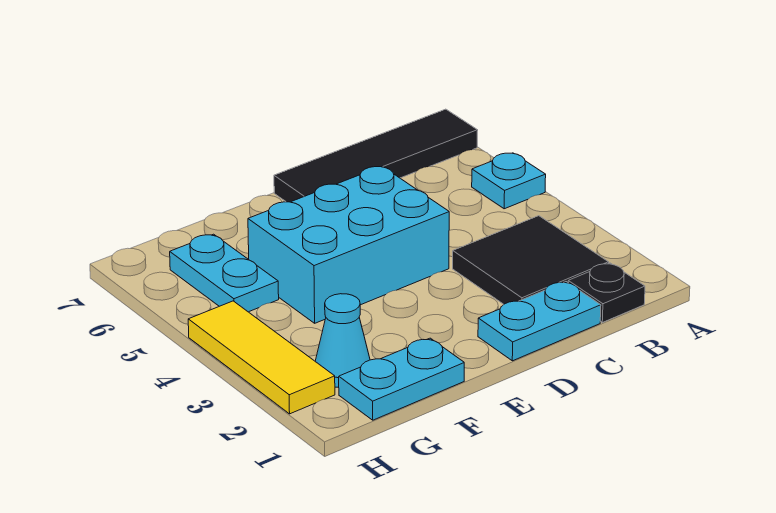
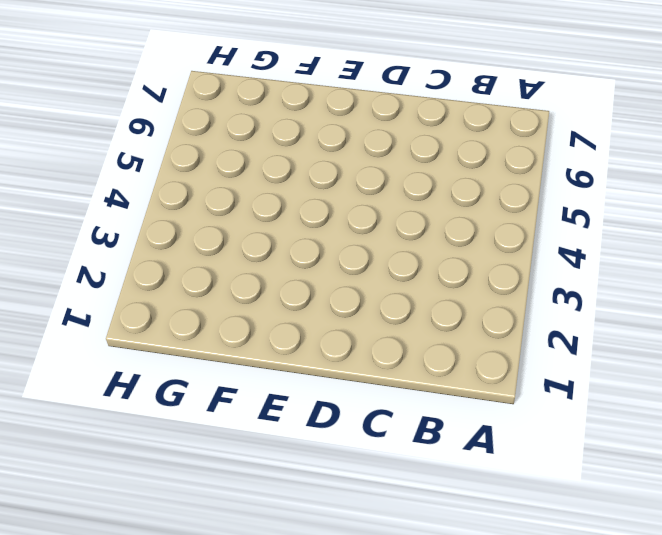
none -> cyan plate A5 level 1
none -> black tile A7:D7 level 1

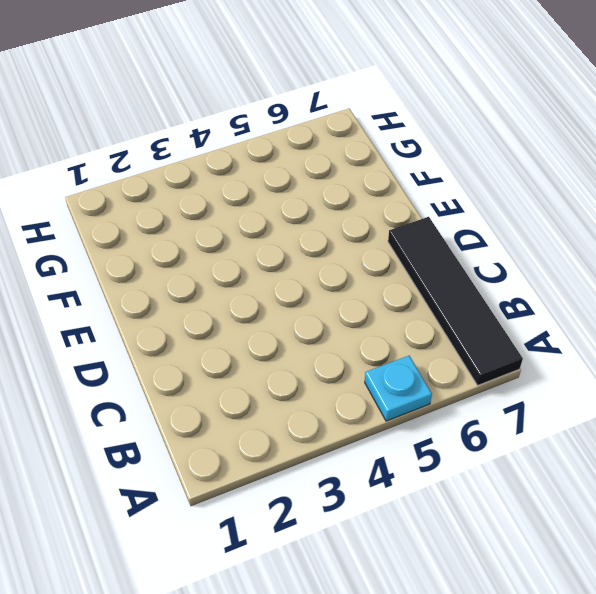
none -> black plate B1 level 1
none -> black tile B2:C3 level 1

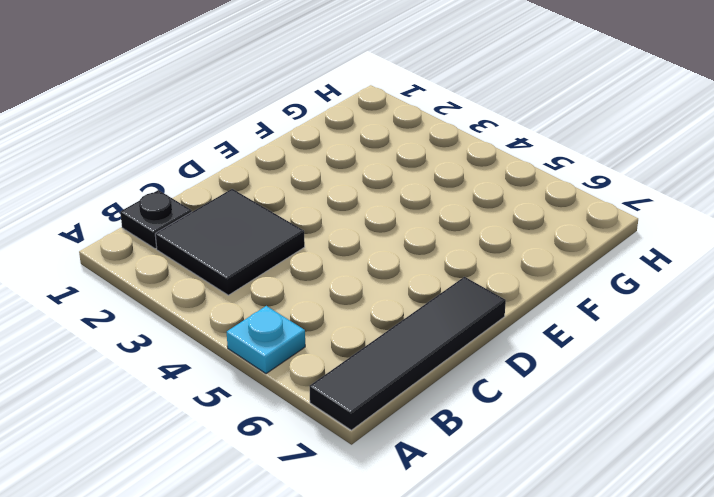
none -> cyan plate C1:D1 level 1
none -> cyan brick D4:F5 level 1

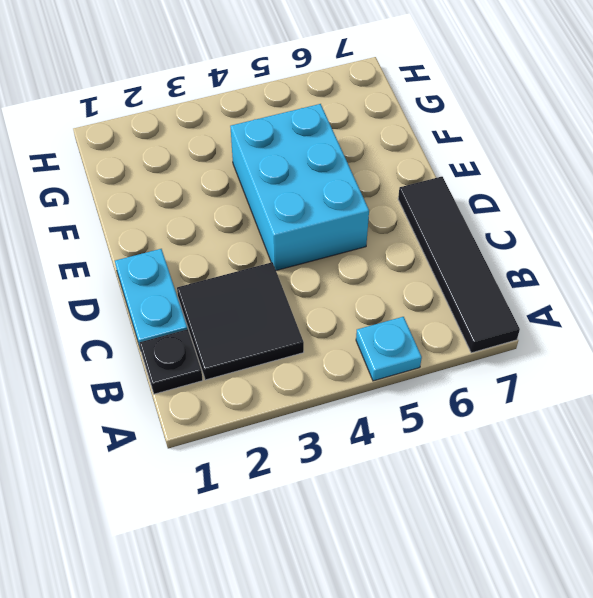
none -> cyan plate F1:G1 level 1
none -> cyan cone G2 level 1

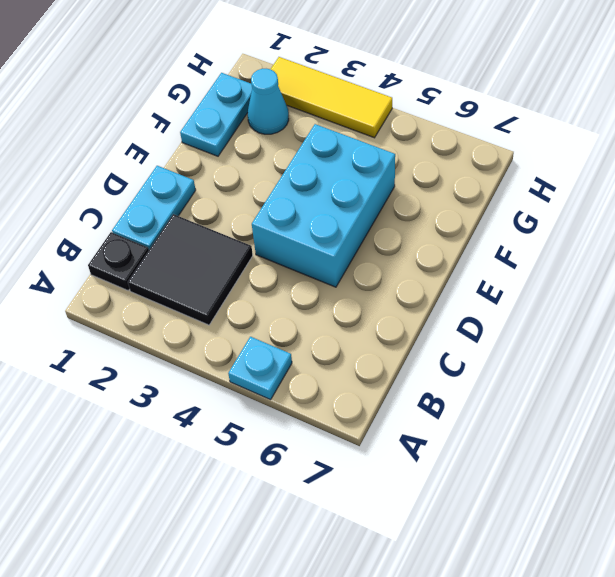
none -> black tile A7:D7 level 1
none -> cyan plate G5:G6 level 1

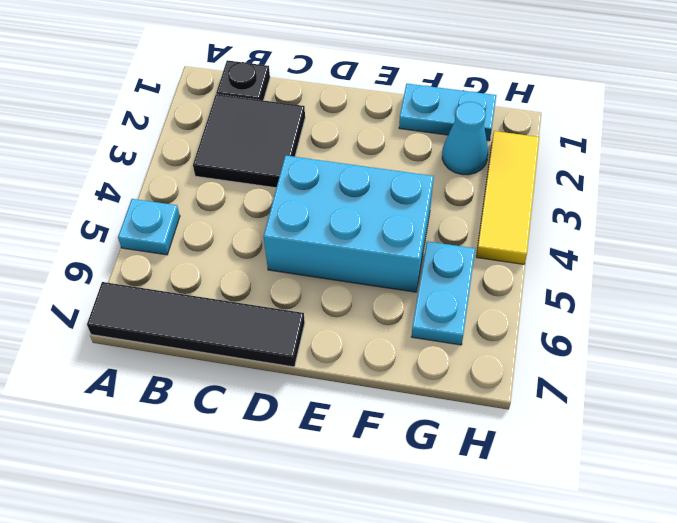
none -> cyan plate C1:D1 level 1

